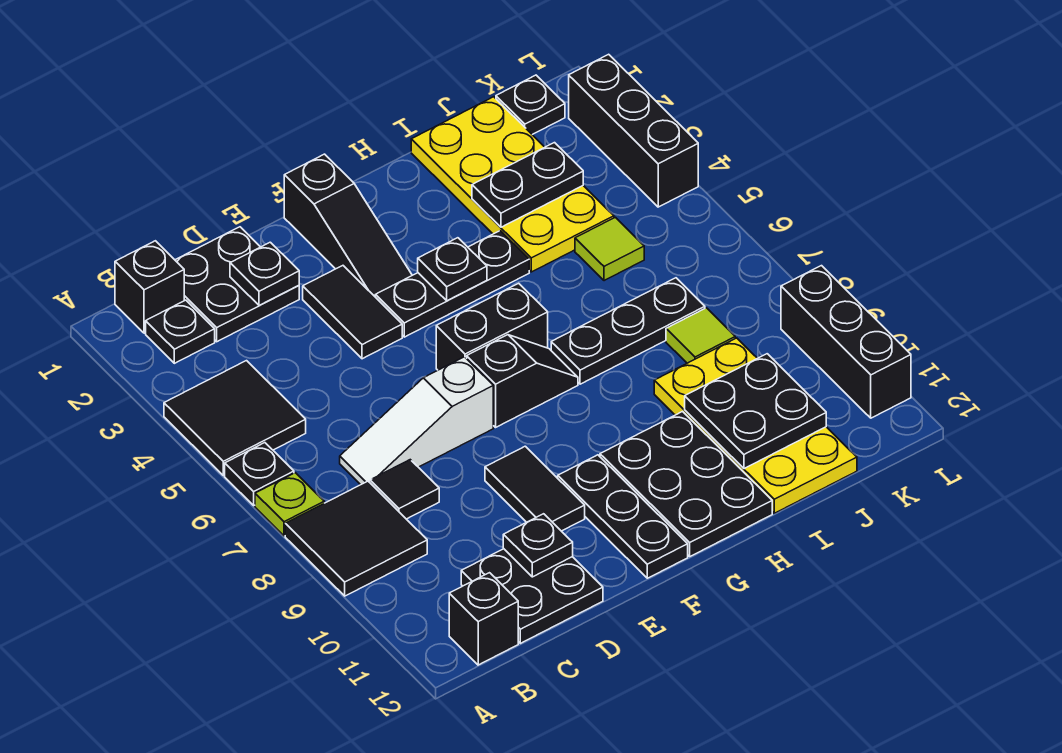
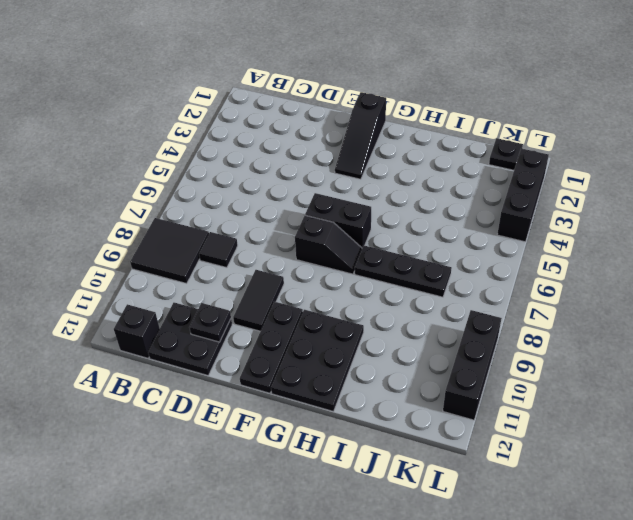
none -> black tile A4:B5 level 1
none -> black plate A6 level 1
none -> lime plate A7 level 1
none -> black brick B1 level 1

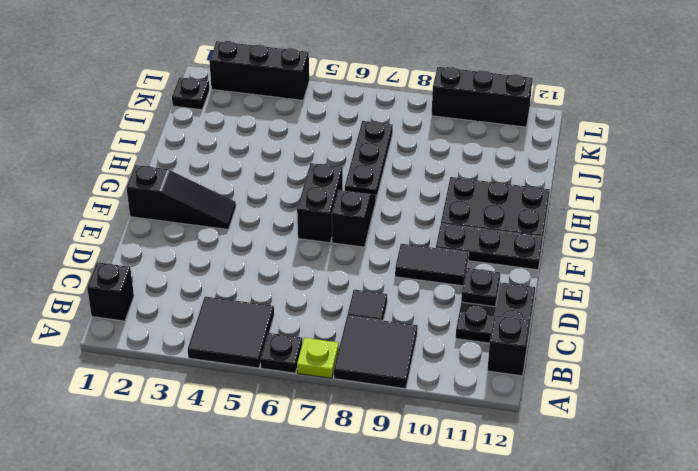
none -> black plate B2 level 1
none -> black plate C1:D2 level 1
none -> white slope C7:E7 level 1 top E
none -> black tile E3:E4 level 1

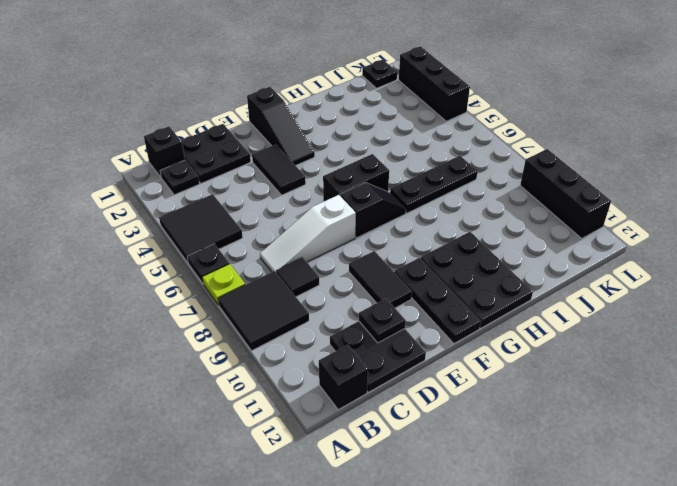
none -> black plate F4:H4 level 1
none -> yellow plate I1:J4 level 1
none -> yellow plate I9:J12 level 1
none -> lime tile J5 level 1

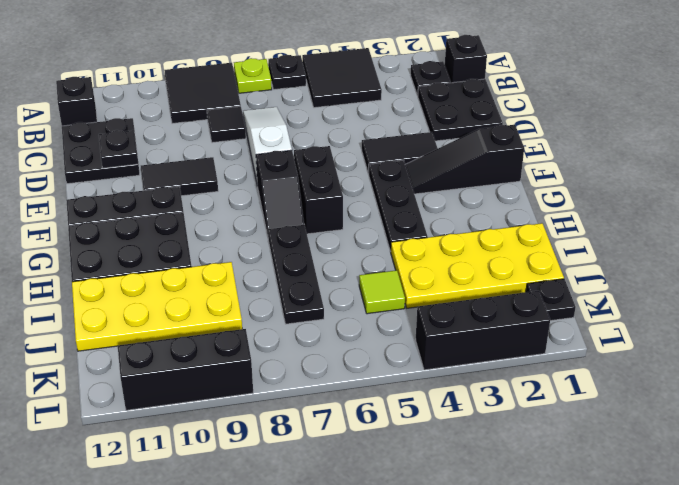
none -> lime tile J8 level 1
none -> black plate D2 level 2
none -> black plate G4 level 2
none -> black plate I3:J3 level 2

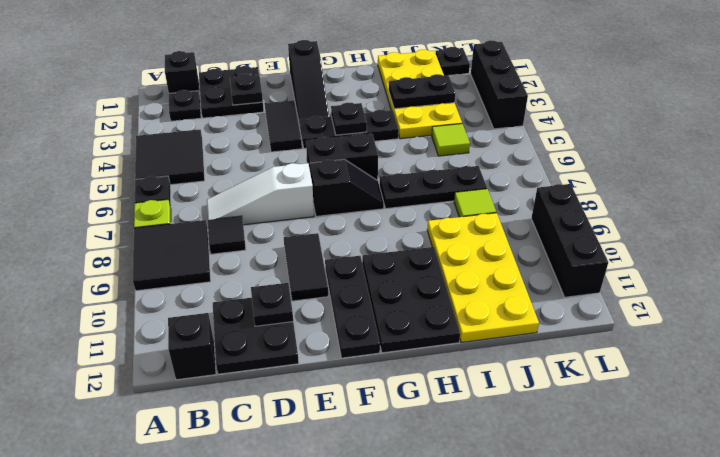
none -> black plate I10:J11 level 2

